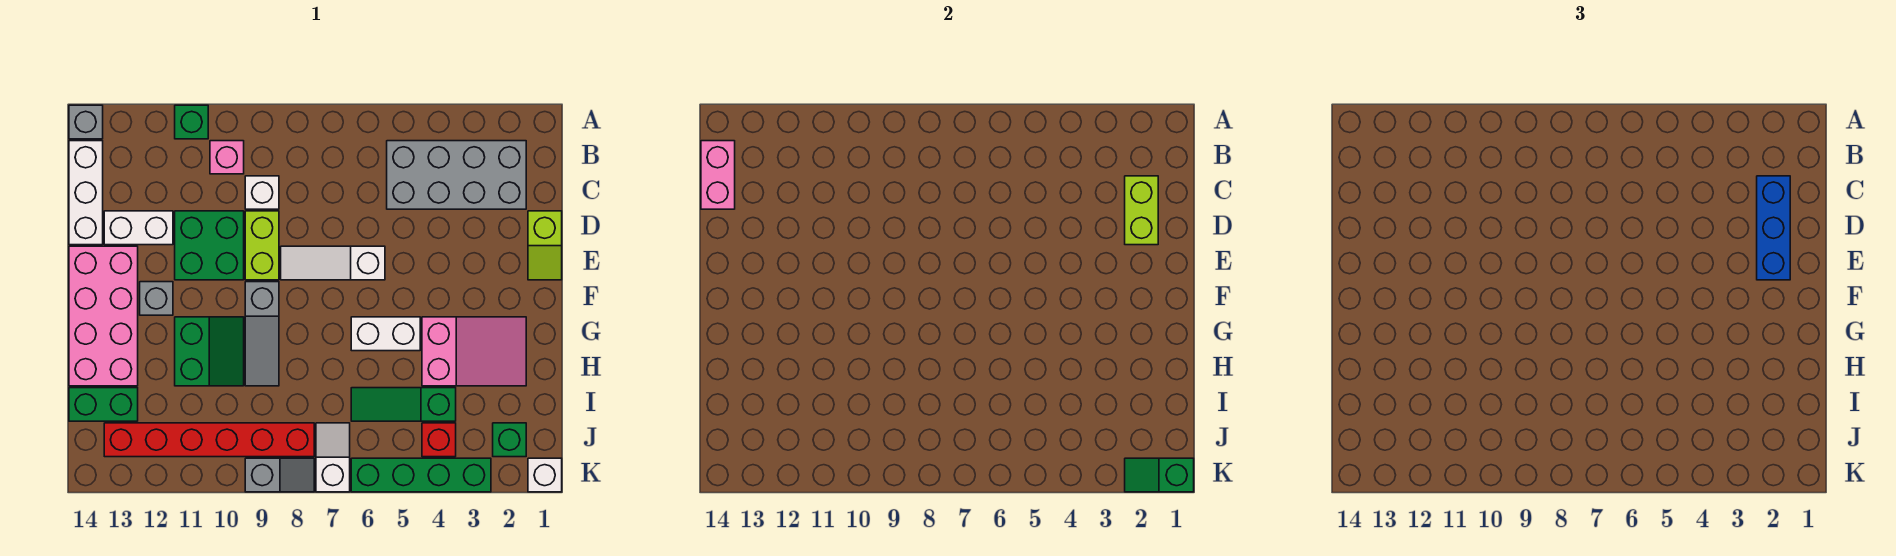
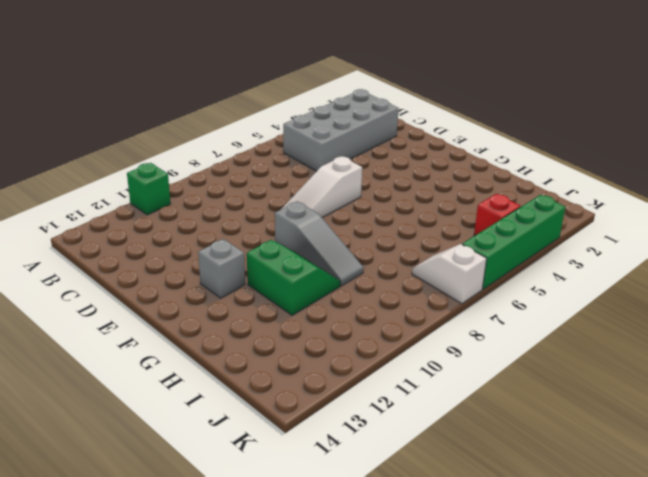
none -> grey brick A14 level 1
none -> pink brick B10 level 1
none -> white brick B14:D14 level 1
none -> white brick C9 level 1

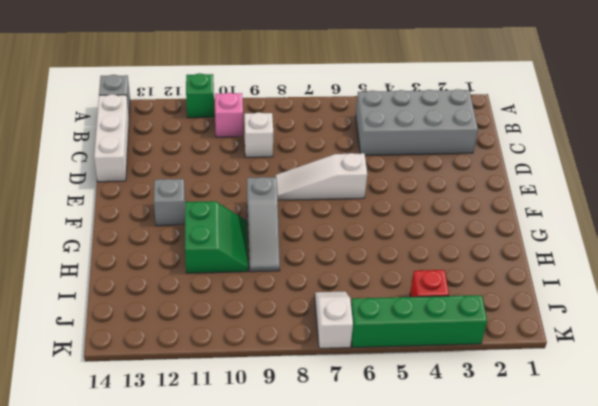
none -> lime slope D1:E1 level 1 top D
none -> lime brick D9:E9 level 1
none -> green brick D10:E11 level 1
none -> white brick D12:D13 level 1

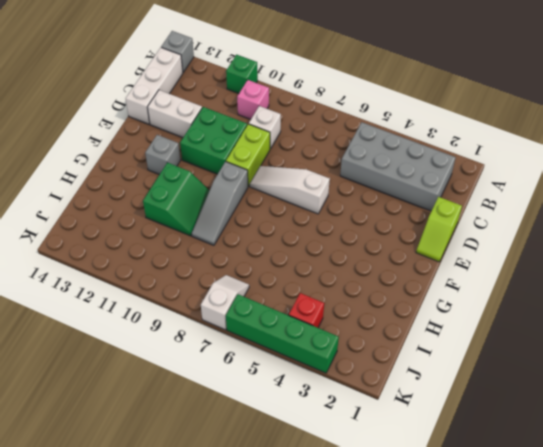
none -> pink brick E13:H14 level 1
none -> pink slope G2:H4 level 1 top 4
none -> white brick G5:G6 level 1
none -> green slope I4:I6 level 1 top 4

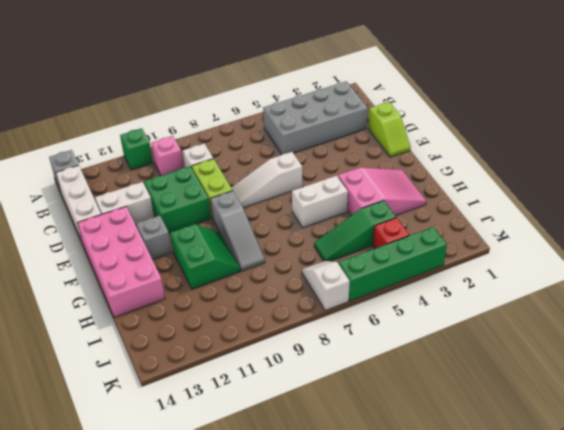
none -> green brick I13:I14 level 1
none -> green brick J2 level 1
none -> red brick J8:J13 level 1
none -> white brick K1 level 1

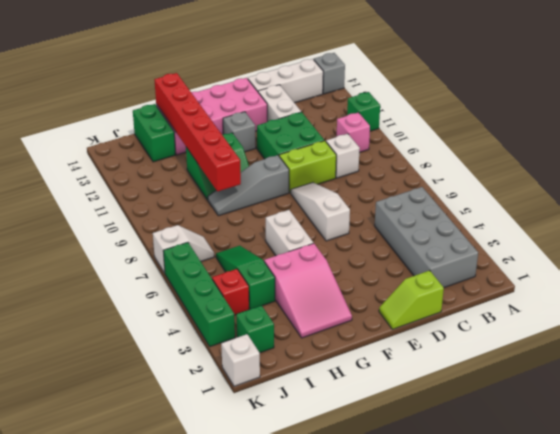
red brick H9:H14 level 2 -> red brick J8:J13 level 1
none -> grey slope K8:K9 level 1 top 9
none -> pink brick B14:C14 level 2
none -> lime brick C2:D2 level 2
none -> green slope K1:K2 level 2 top 1

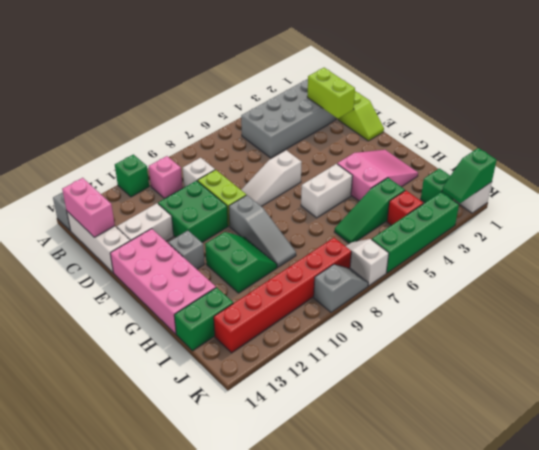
none -> blue brick C2:E2 level 3

